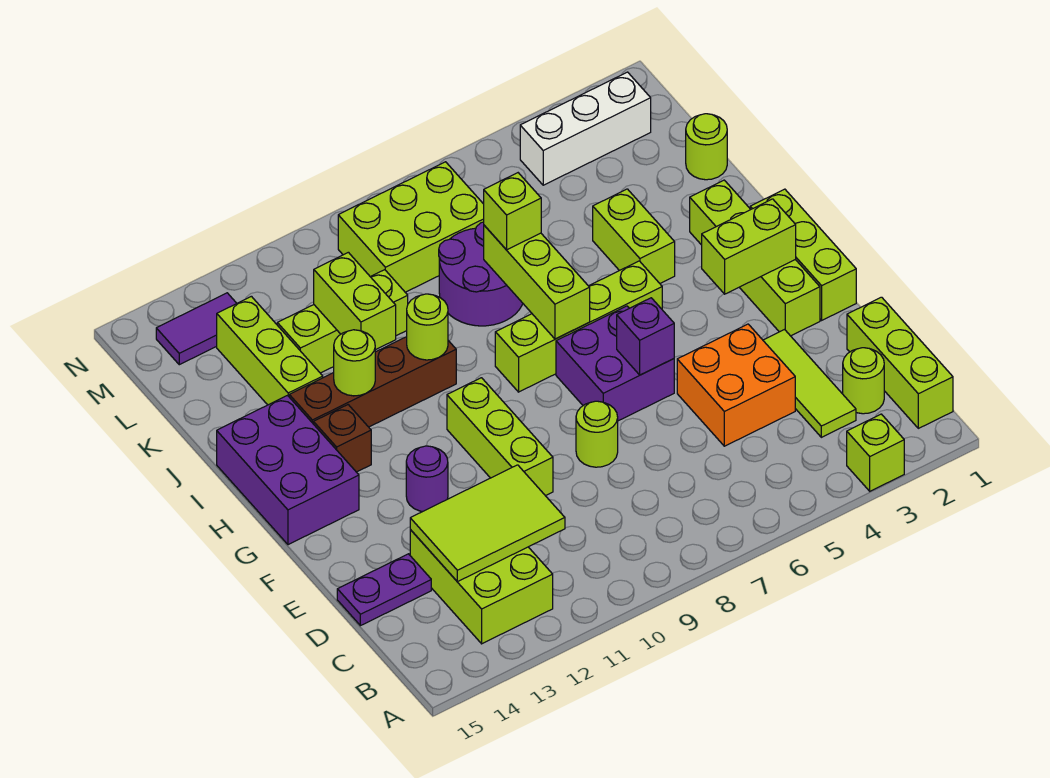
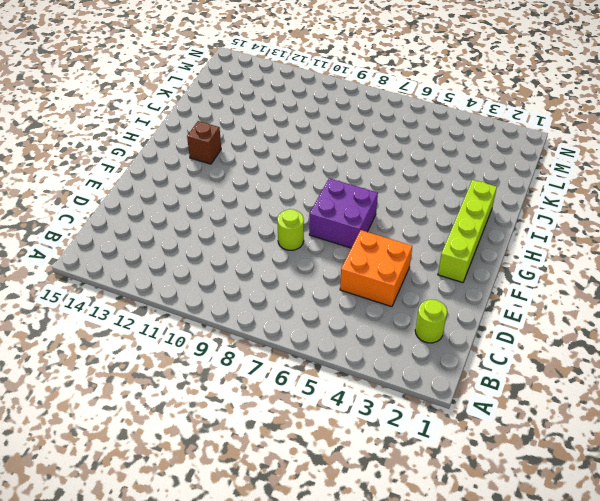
none -> lime brick A3 level 1
none -> lime brick B1:D1 level 1
none -> lime brick B12:D13 level 1
none -> lime tile C3:E3 level 1

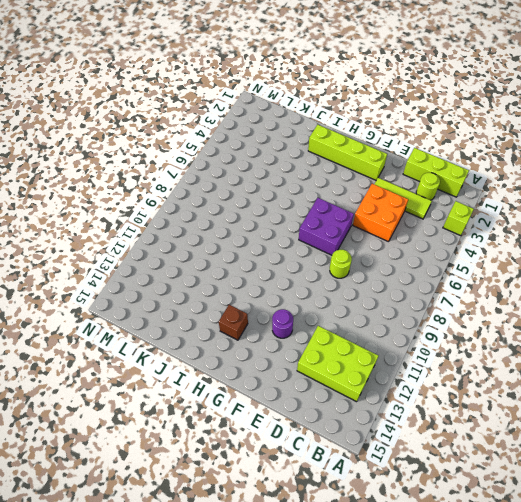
none -> purple plate D14:D15 level 1
none -> lime brick E10:G10 level 1
none -> lime brick F1:H1 level 1
none -> purple brick G14:I15 level 1

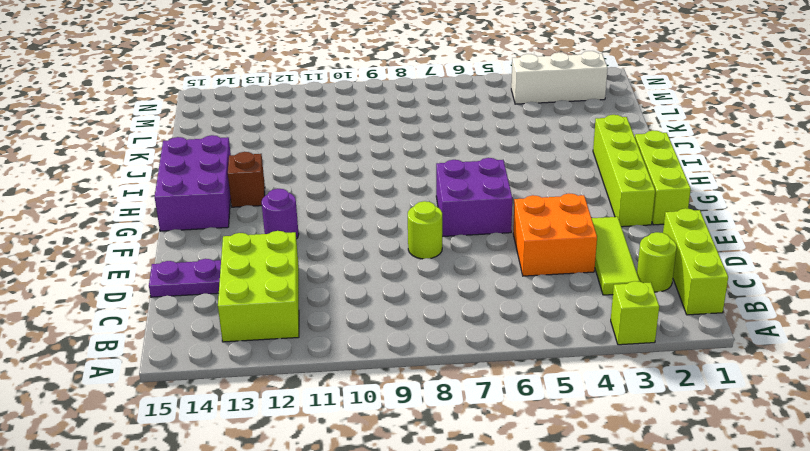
none -> lime brick E10:G10 level 1
none -> lime brick H5:H8 level 1
none -> lime brick I4:J4 level 1
none -> brown brick I10:I13 level 1

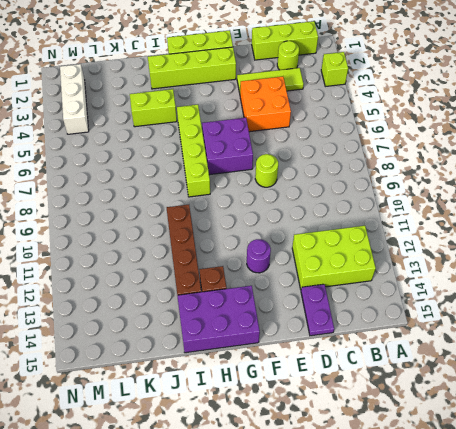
none -> lime brick E10:G10 level 1
none -> purple round brick J7:K8 level 1
none -> lime brick J13:L13 level 1
none -> lime round brick K1 level 1

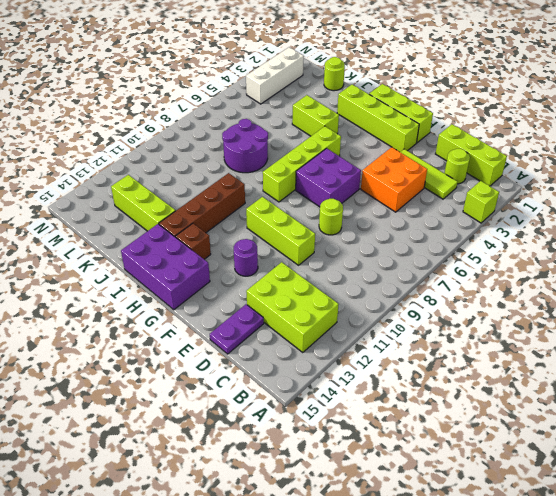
none -> lime brick K10:K12 level 1
none -> lime brick L7:M9 level 1
none -> purple tile M13:M14 level 1
none -> lime tile C11:D13 level 2

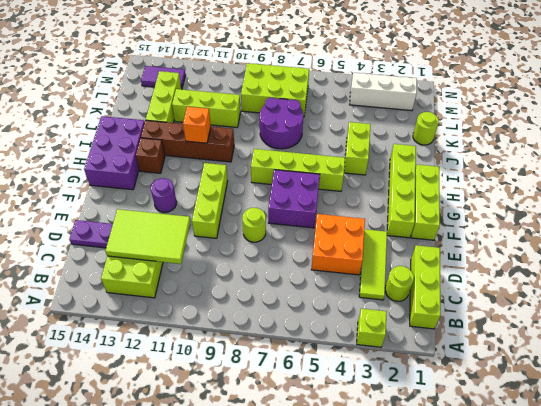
orange brick I11 level 2 -> none
none -> purple brick F6 level 2
none -> lime brick G2:G3 level 2
none -> lime brick H7:J7 level 2
none -> lime round brick I10 level 2

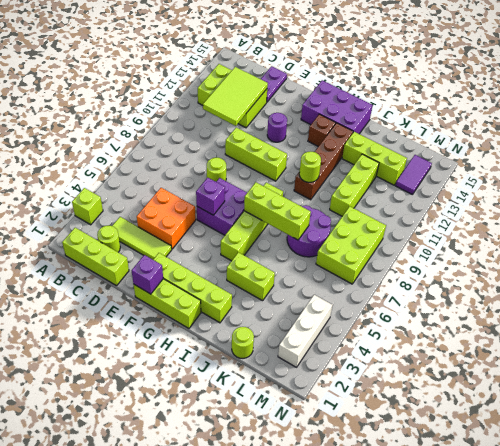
purple brick F1 level 2 -> none
none -> lime brick G2:G3 level 2
none -> lime round brick I12 level 2
none -> lime brick J11:K11 level 2
none -> lime brick J7 level 3

